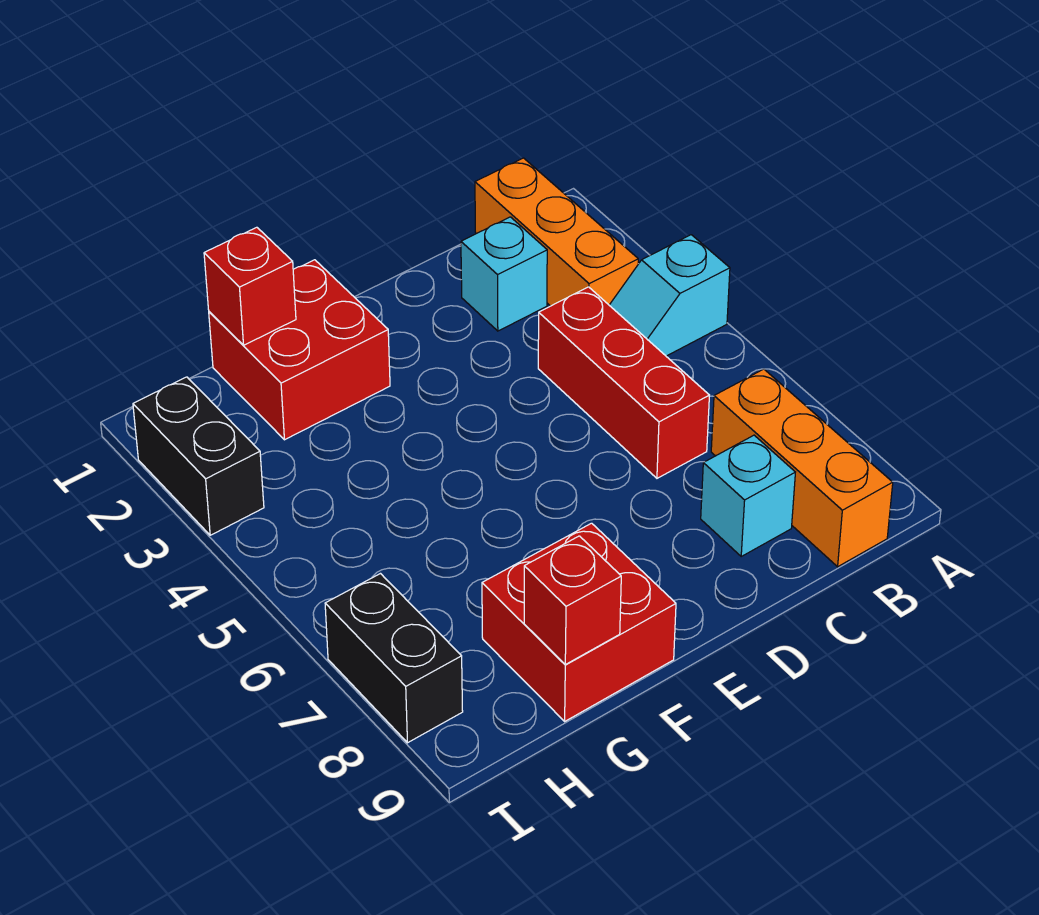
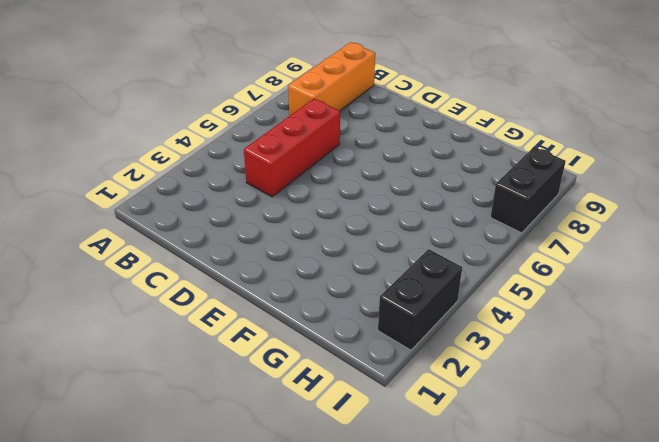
none -> cyan slope A4:B4 level 1 top A
none -> orange brick B1:B3 level 1
none -> cyan brick C2 level 1

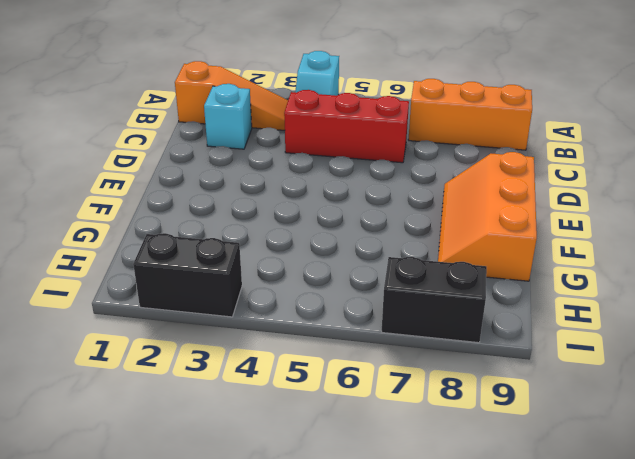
orange slope B1:B3 level 1 top 1 -> orange brick B1:B3 level 1
orange slope E8:G9 level 1 top 9 -> red brick F8:G9 level 1
none -> cyan brick C8 level 1
none -> red brick F1:G2 level 1
none -> red brick G1 level 2

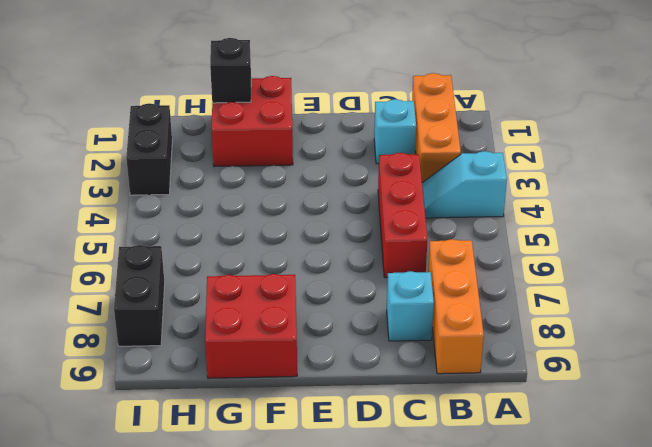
black brick G1 level 2 -> red brick G1 level 2
none -> red brick G9 level 2

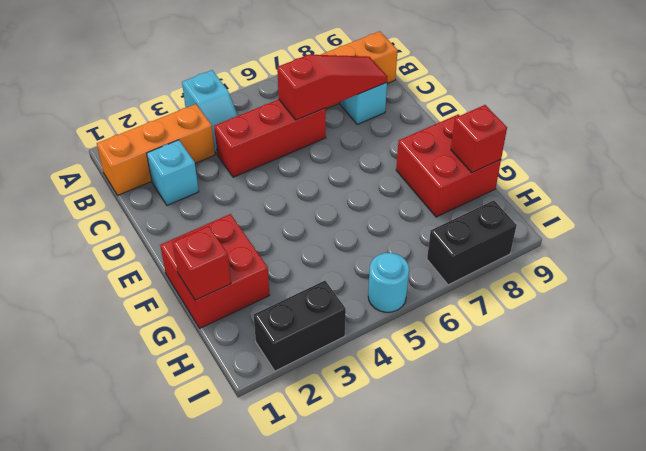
red slope C6:C8 level 2 top 6 -> none
cyan round brick I5 level 1 -> none

